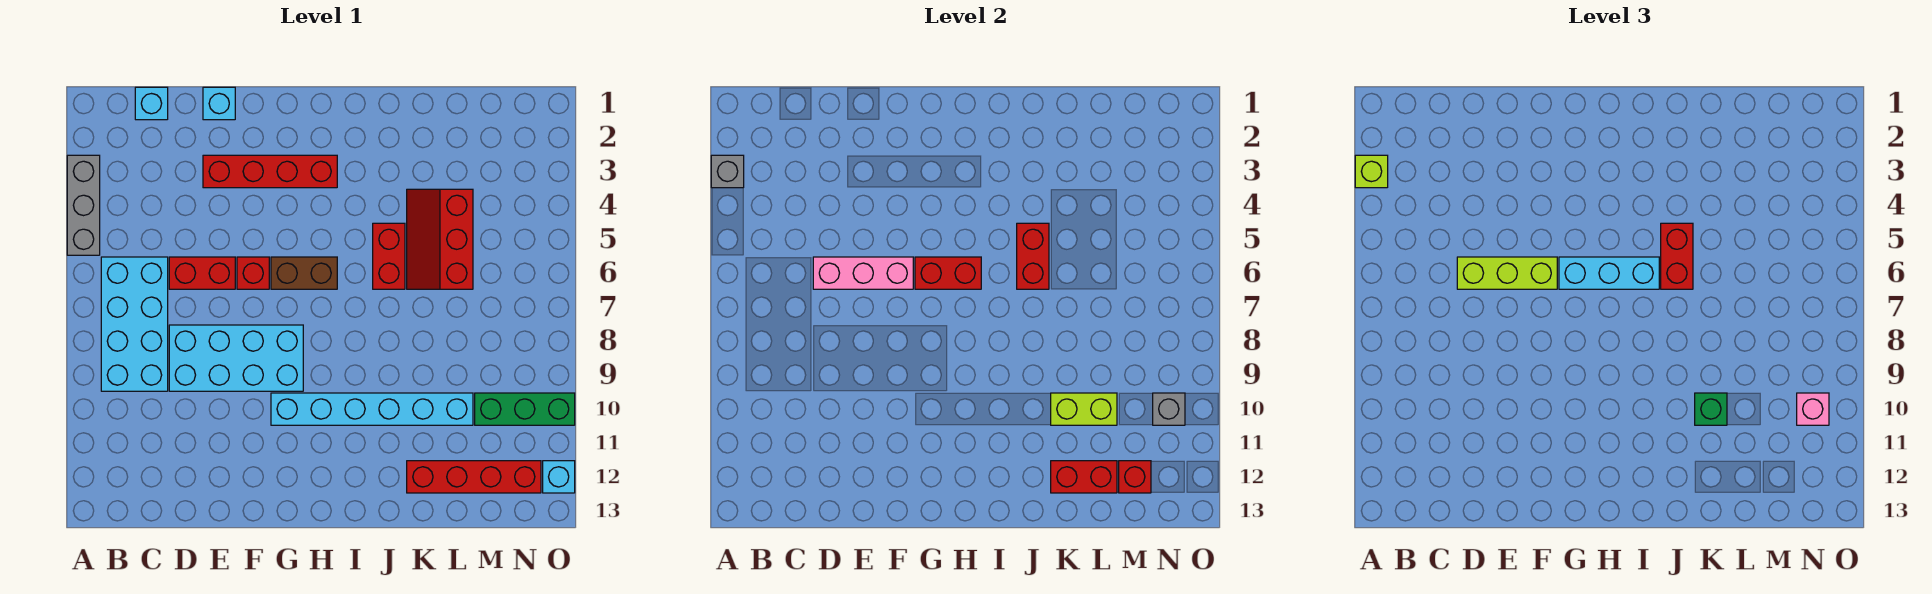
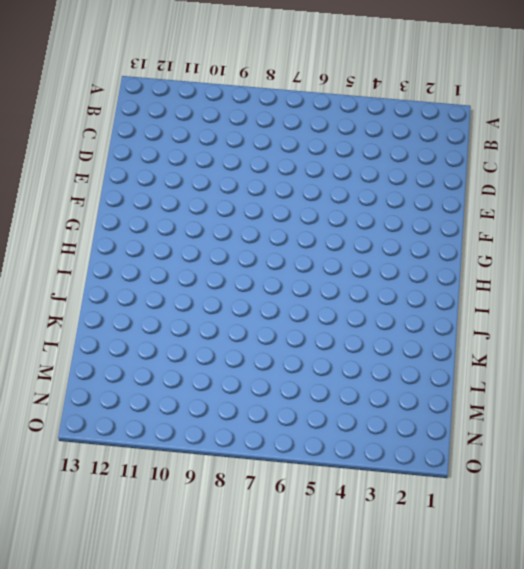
none -> grey brick A3:A5 level 1
none -> cyan brick B6:C9 level 1
none -> cyan brick C1 level 1

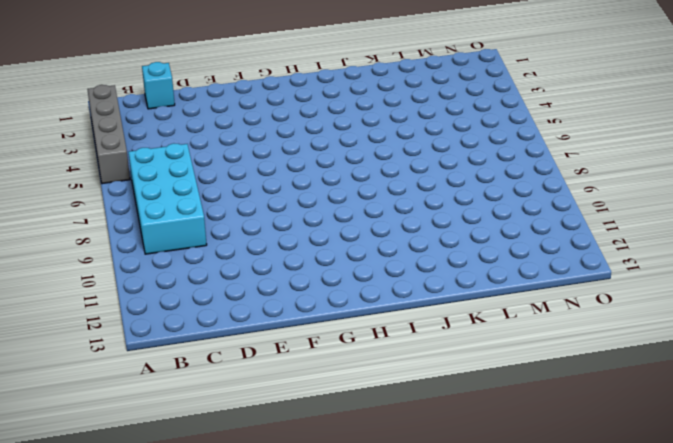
grey brick A2:A5 level 1 -> grey brick A3:A5 level 1
none -> red brick D6:E6 level 1
none -> cyan brick D8:G9 level 1
none -> cyan brick E1 level 1

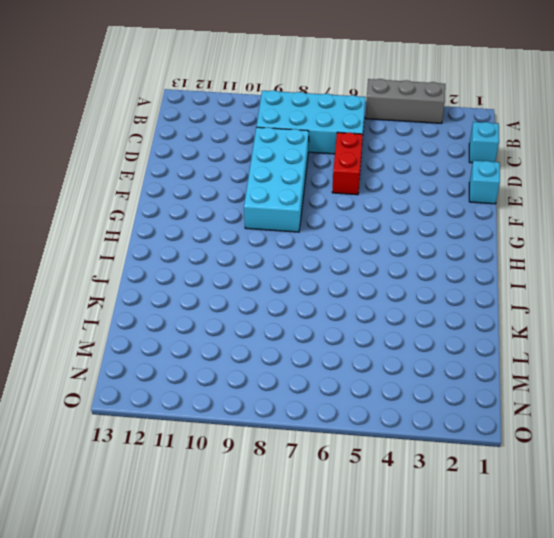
none -> red brick E3:H3 level 1
none -> red brick F6 level 1
none -> brown brick G6:H6 level 1

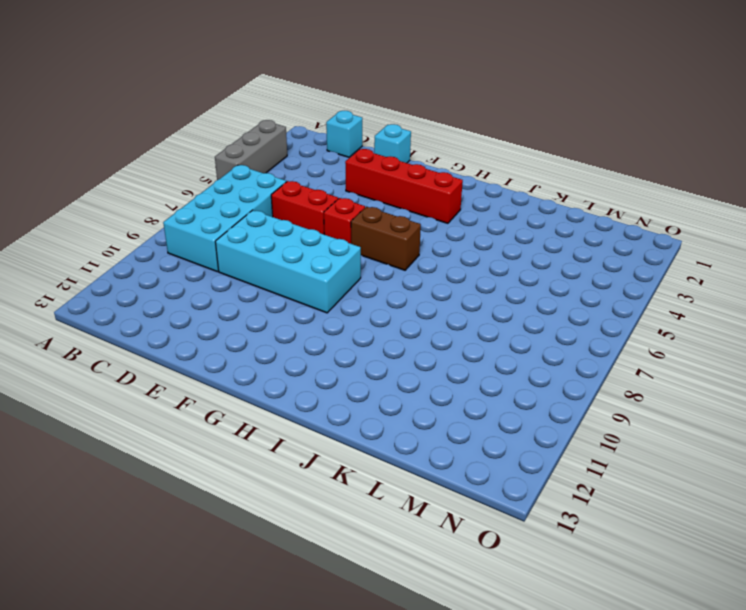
none -> cyan brick G10:L10 level 1
none -> red brick J5:J6 level 1
none -> red slope K4:L6 level 1 top L

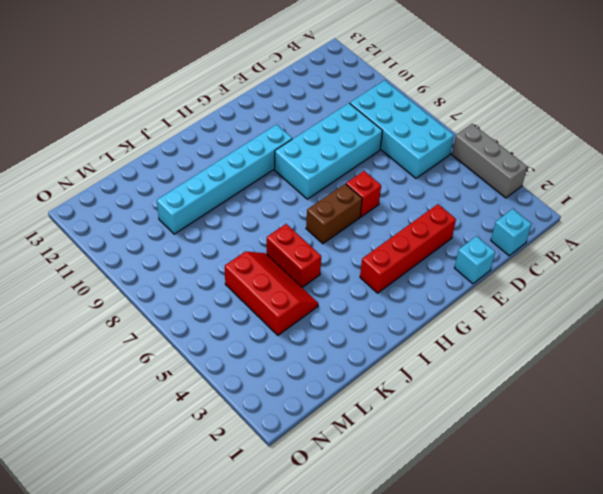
none -> red brick D6:E6 level 1
none -> red brick K12:N12 level 1
none -> green brick M10:O10 level 1

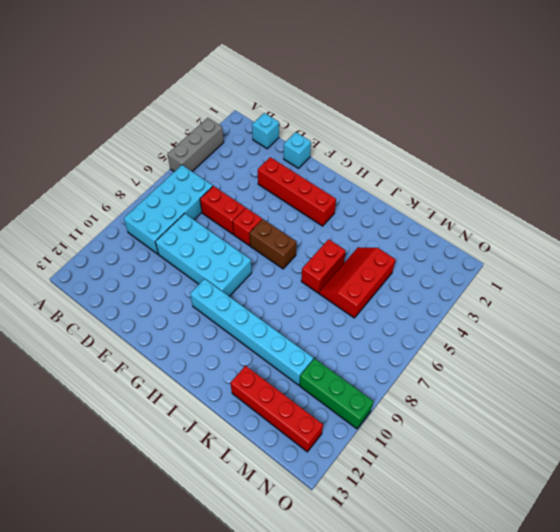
none -> cyan brick O12 level 1
none -> grey brick A3 level 2
none -> pink brick D6:F6 level 2

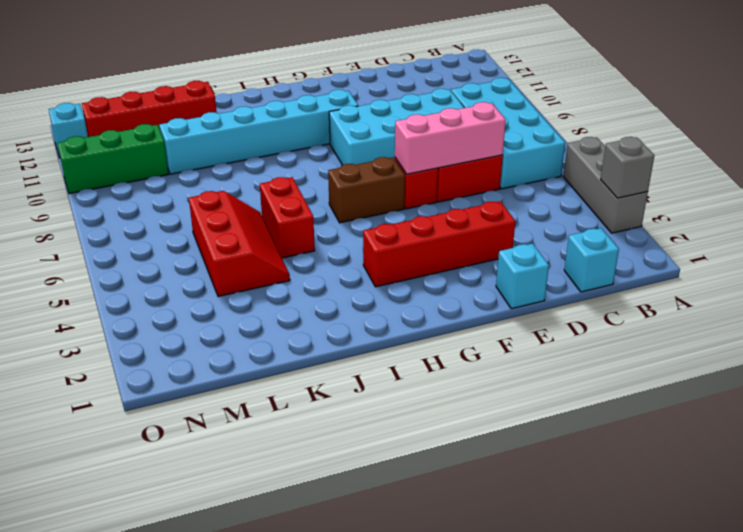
none -> red brick G6:H6 level 2
none -> red brick J5:J6 level 2
none -> lime brick K10:L10 level 2

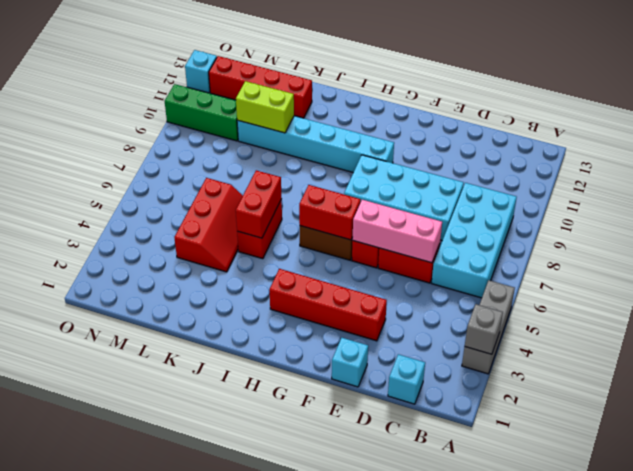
none -> red brick K12:L12 level 2
none -> red brick M12 level 2
none -> grey brick N10 level 2

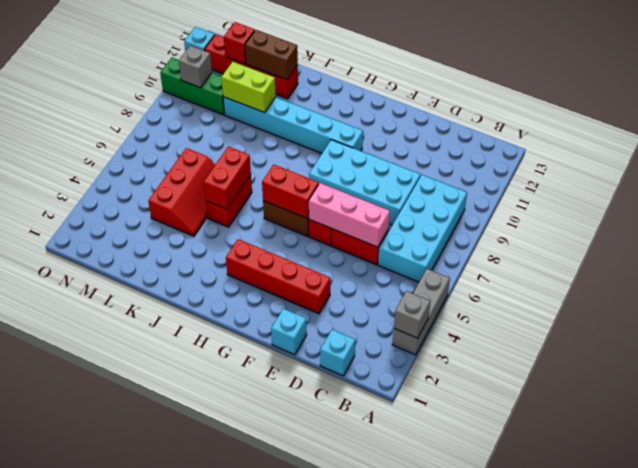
brown brick K12:L12 level 2 -> red brick K12:L12 level 2
none -> lime brick A3 level 3
none -> lime brick D6:F6 level 3
none -> cyan brick G6:I6 level 3

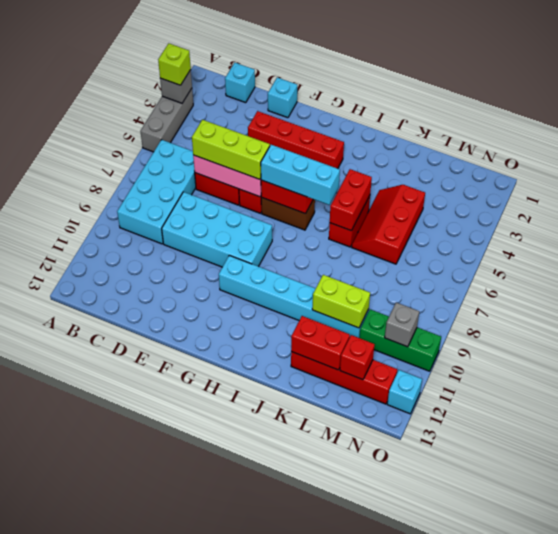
none -> red brick J5:J6 level 3
none -> green brick K10 level 3
none -> pink brick N10 level 3

